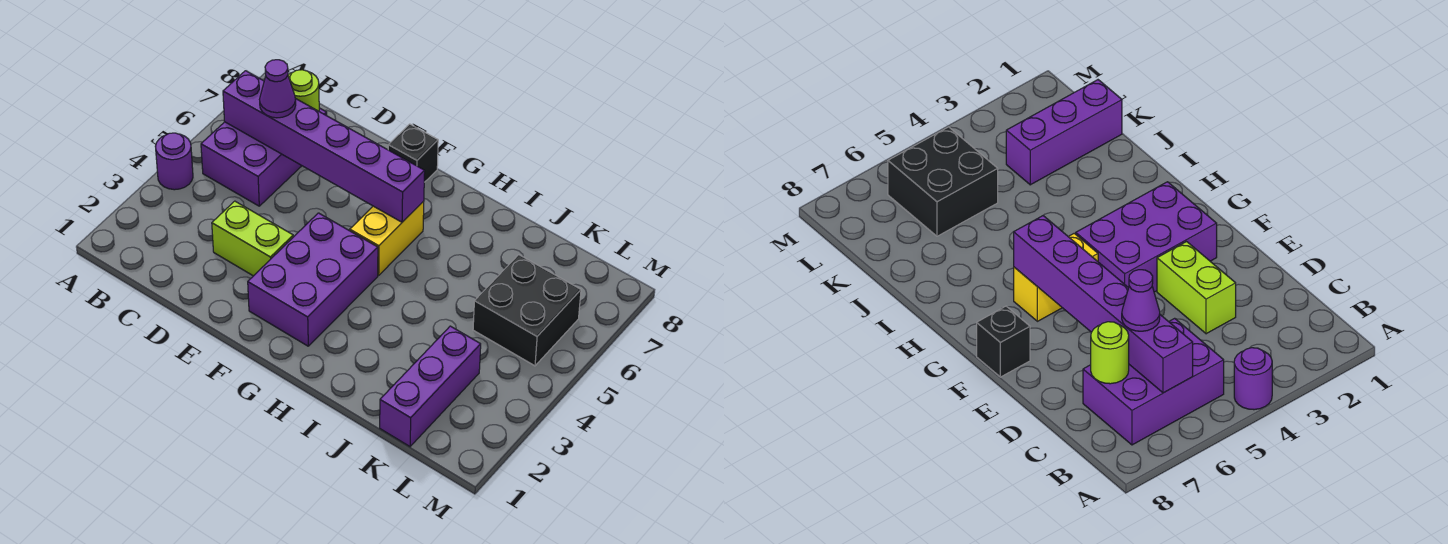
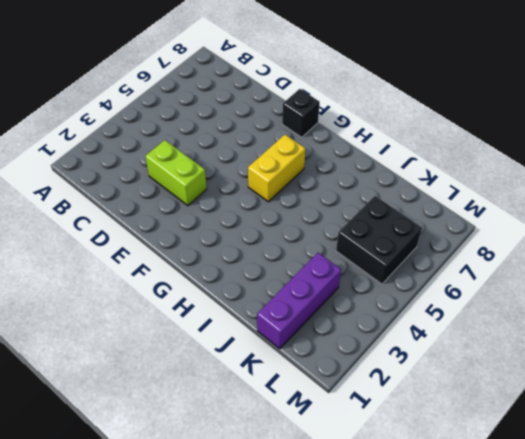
none -> purple round brick A4 level 1
none -> purple brick B5:C7 level 1

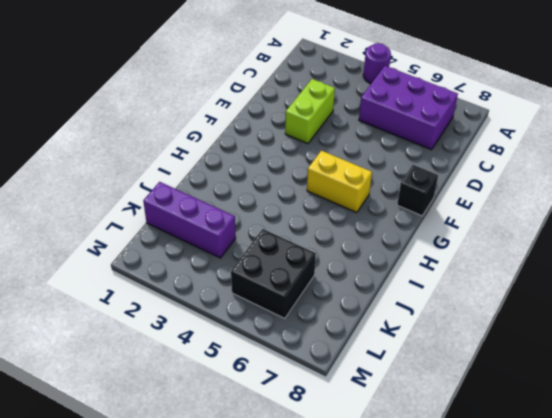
none -> purple brick F2:G4 level 1
none -> purple brick B6:G6 level 2

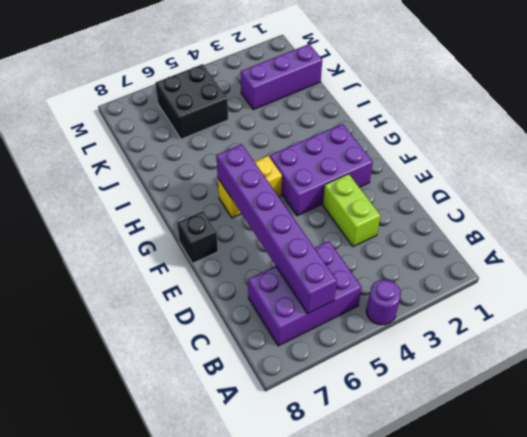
none -> lime round brick C7 level 2
none -> purple cone C6 level 3

